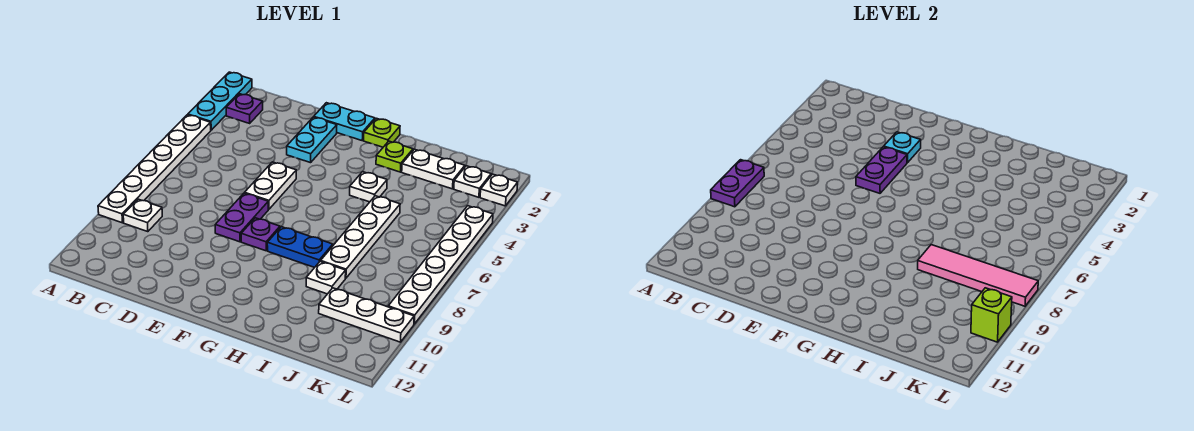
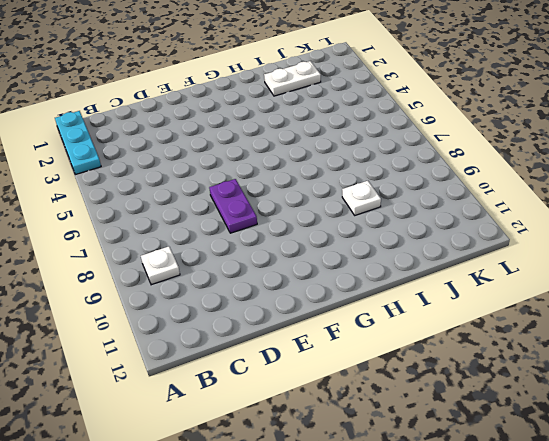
none -> white plate A4:A9 level 1
none -> purple plate B2 level 1
none -> cyan plate E1:F1 level 1

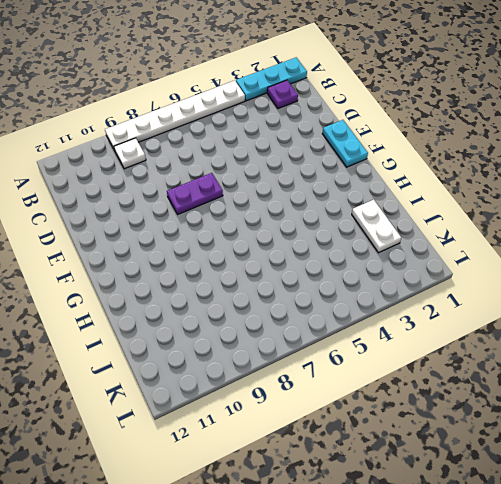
none -> cyan plate E2:E3 level 1
none -> white plate E5:E6 level 1
none -> purple plate F8 level 1

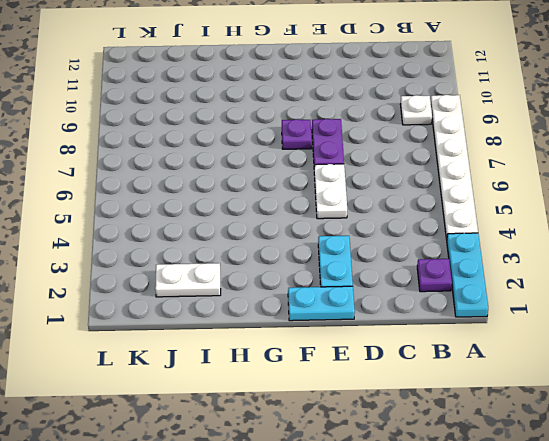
none -> lime plate G1 level 1
none -> blue plate G8:H8 level 1
none -> lime plate H2 level 1

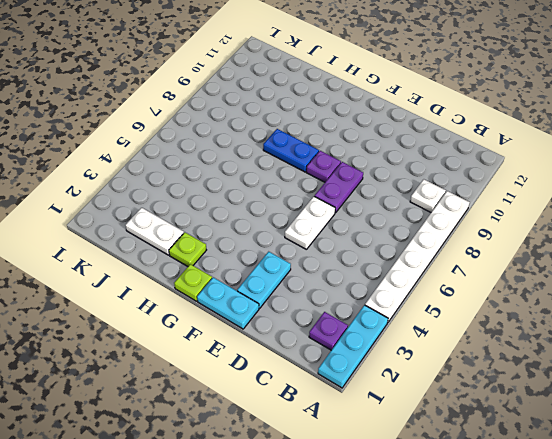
none -> white plate H4 level 1
none -> white plate I5:I8 level 1
none -> white plate I9 level 1

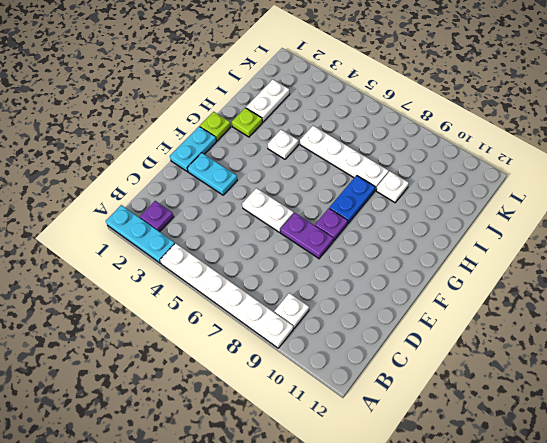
none -> white plate J10:L10 level 1
none -> white plate K2 level 1
none -> white plate L2 level 1

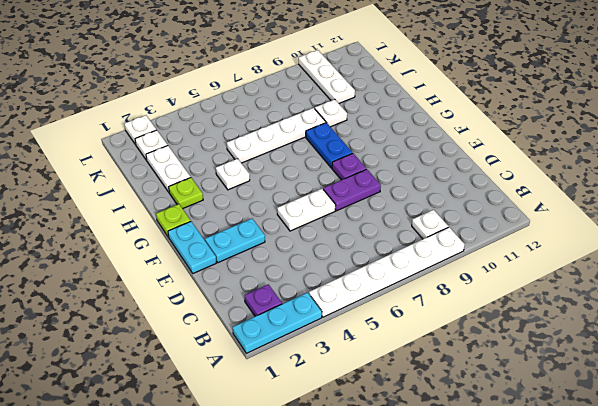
none -> white plate L4:L9 level 1
none -> purple plate A7:A8 level 2
none -> cyan plate E3 level 2

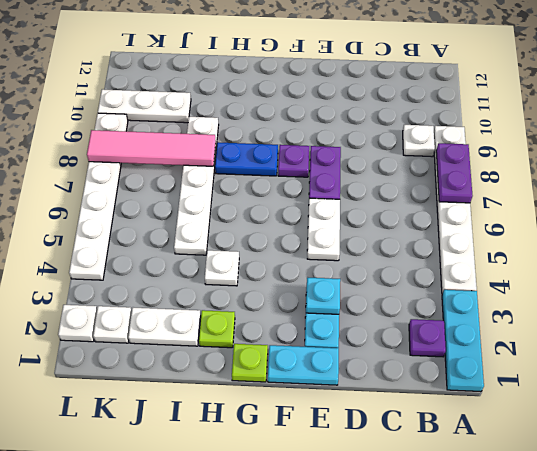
none -> purple plate E4:E5 level 2
none -> lime brick L10 level 2

